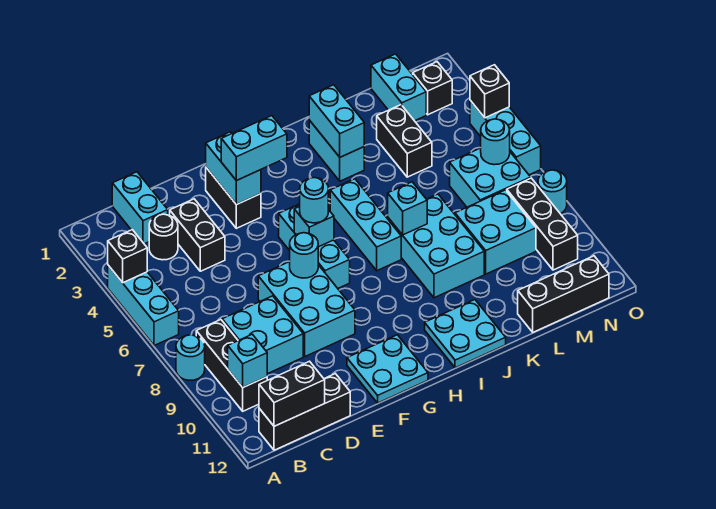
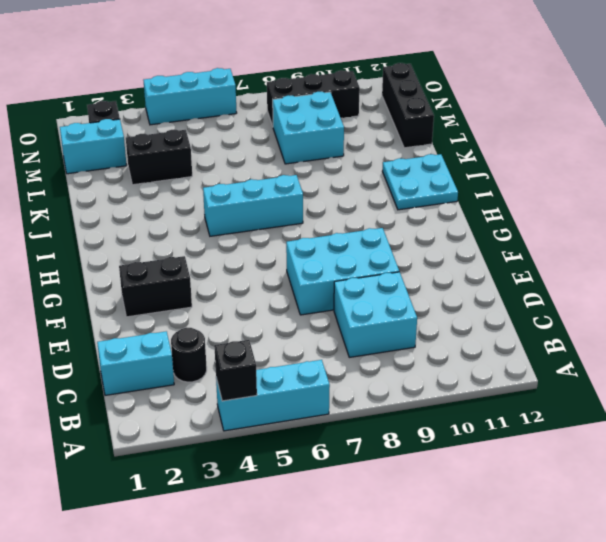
none -> cyan round brick A8 level 1
none -> black brick B8:B10 level 1
none -> black brick B12:D12 level 1
none -> black brick D3:D4 level 1

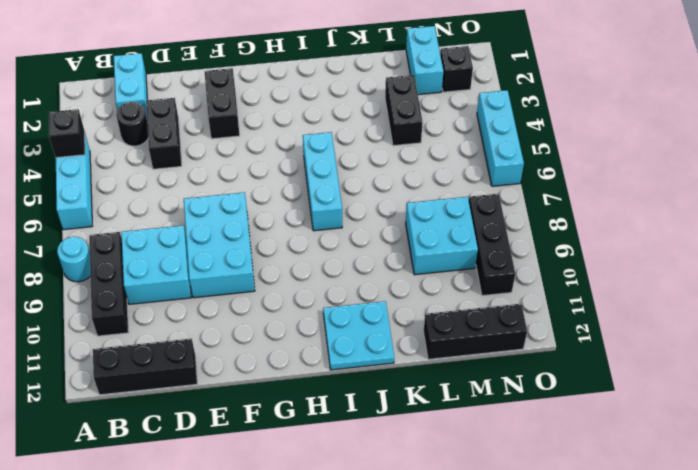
none -> cyan plate F11:G12 level 1
none -> cyan brick G5:G7 level 1
none -> cyan brick J2:J3 level 1
none -> cyan brick J7:K9 level 1

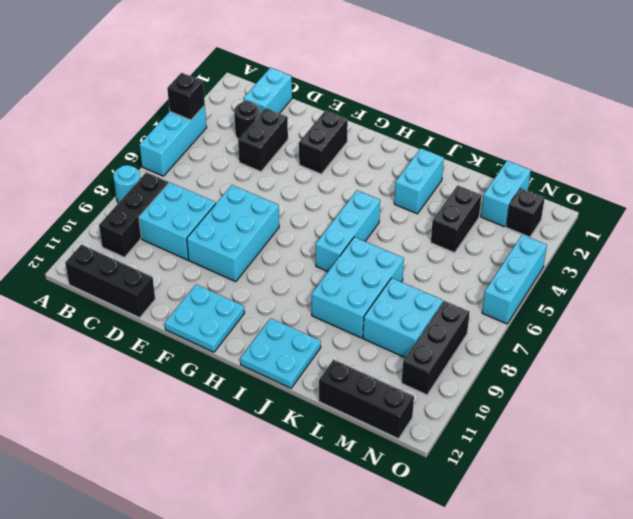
none -> cyan brick G5:G7 level 1
none -> cyan brick M6:N7 level 1
none -> cyan round brick O8 level 1
none -> cyan brick B10 level 2

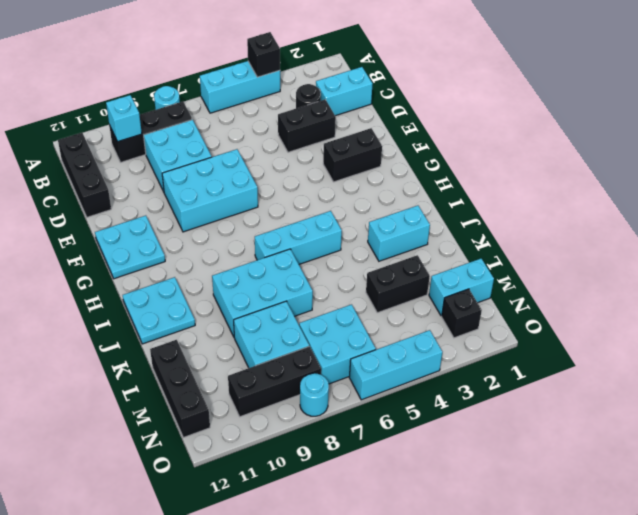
none -> cyan brick G5:G7 level 1
none -> black brick B12:C12 level 2
none -> cyan brick F2:F3 level 2
none -> cyan round brick F7 level 2

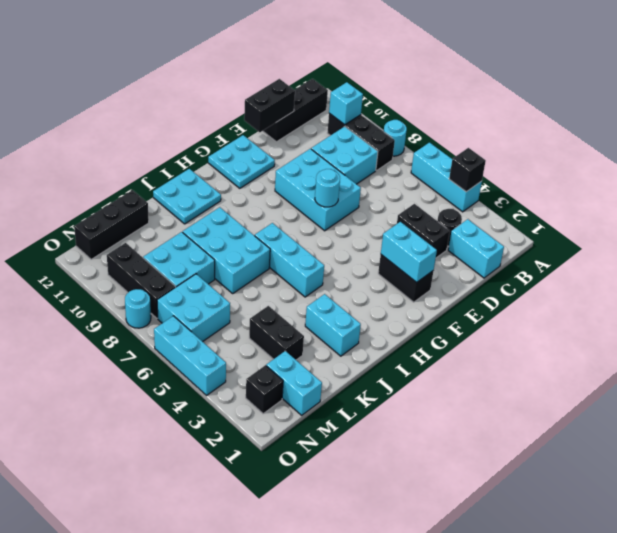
black brick D12:E12 level 2 -> black brick B12:C12 level 2
none -> cyan brick G5:G7 level 1
none -> cyan brick G6 level 2
none -> cyan brick J2:J3 level 2
none -> cyan brick J7 level 2

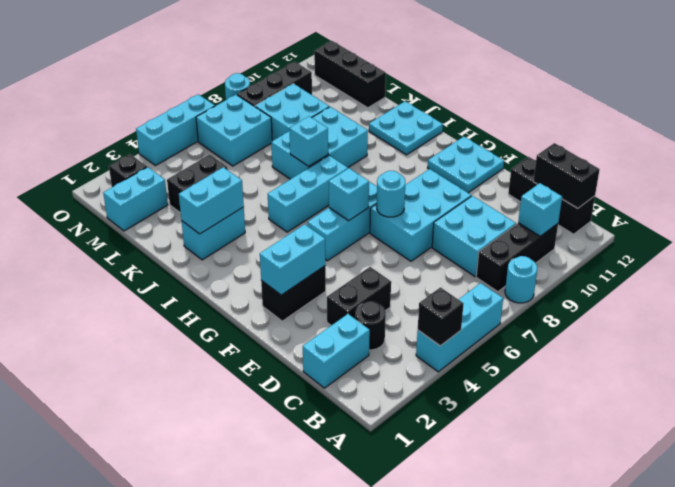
none -> cyan round brick N6 level 2
none -> black brick O4 level 2
none -> cyan brick F3:G3 level 3
none -> cyan round brick G6 level 3

